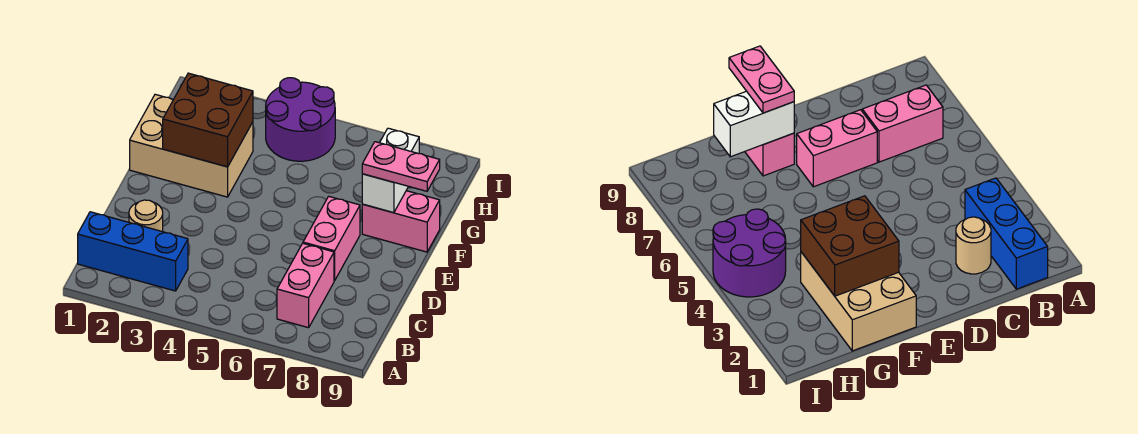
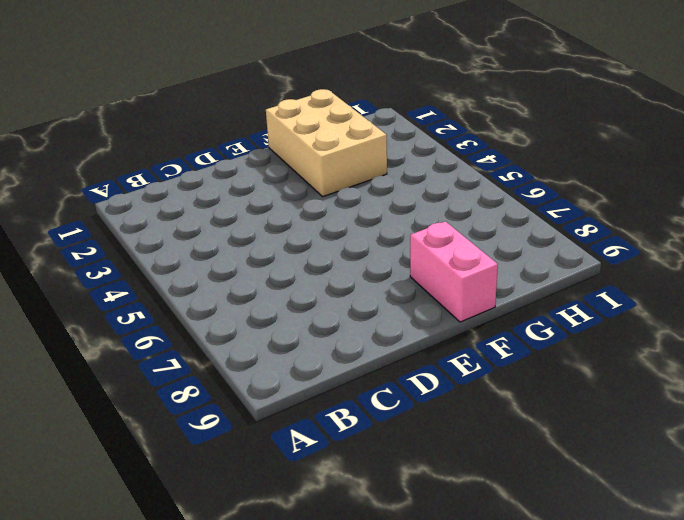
none -> blue brick B1:B3 level 1
none -> pink brick B7:C7 level 1

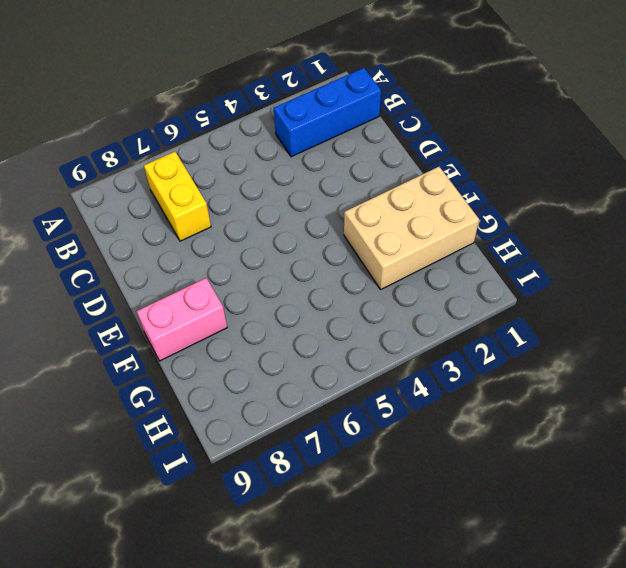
yellow brick B7:C7 level 1 -> pink brick B7:C7 level 1
none -> tan round brick C2 level 1
none -> pink brick D7:E7 level 1

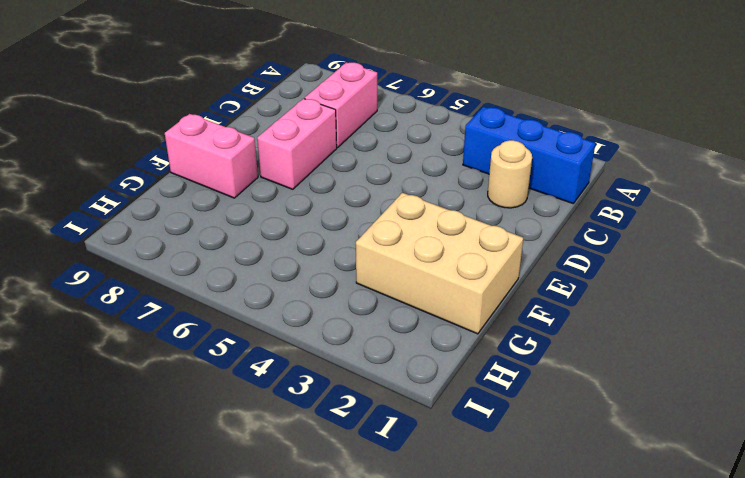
none -> purple round brick H4:I5 level 1
none -> brown brick F2:G3 level 2

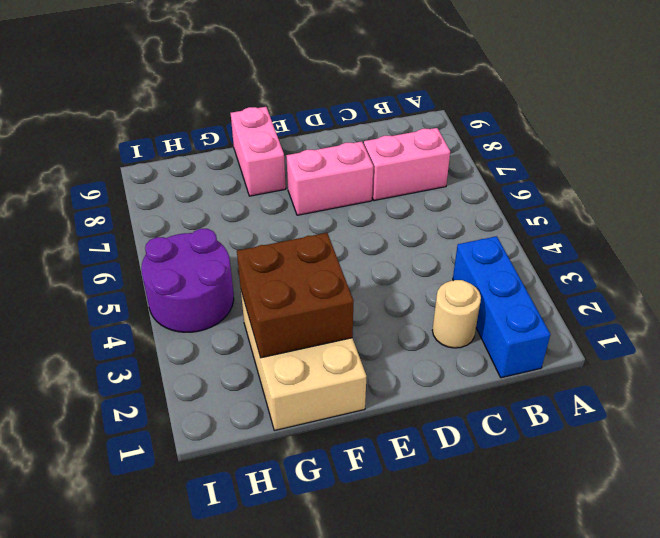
none -> white brick F8:G8 level 2
none -> pink plate F8:F9 level 3

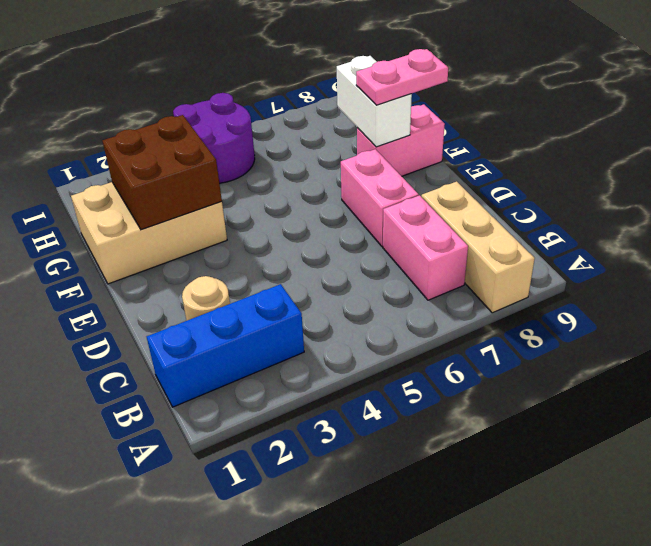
tan brick A8:C8 level 1 -> none

